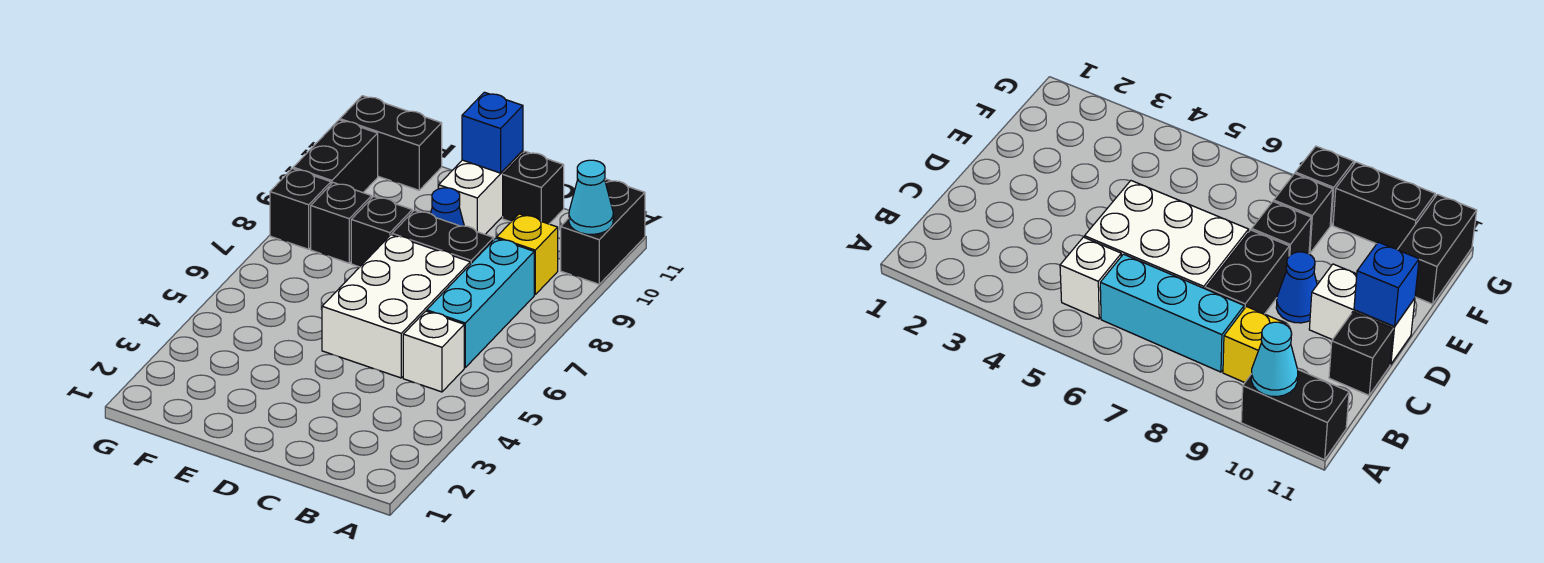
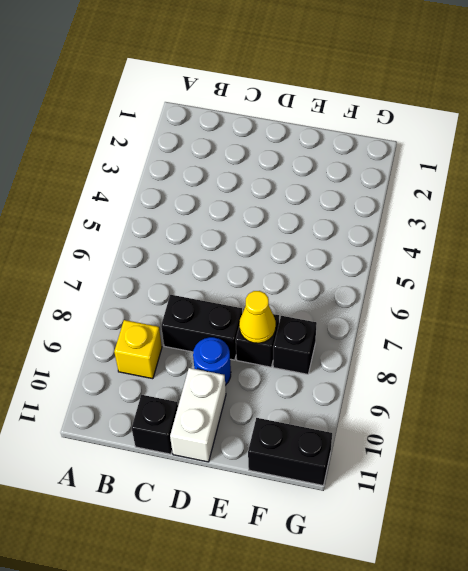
blue round brick D9 level 1 -> blue cone D9 level 1
yellow cone E8 level 2 -> none
none -> black brick A10:A11 level 1
none -> white brick B5 level 1
none -> cyan brick B6:B8 level 1

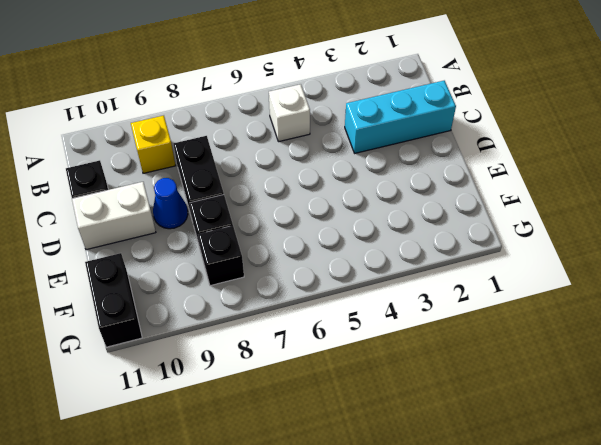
cyan brick C1:C3 level 1 -> cyan brick B6:B8 level 1
none -> black brick A10:A11 level 1
none -> white brick C5:D7 level 1
none -> black brick G8 level 1

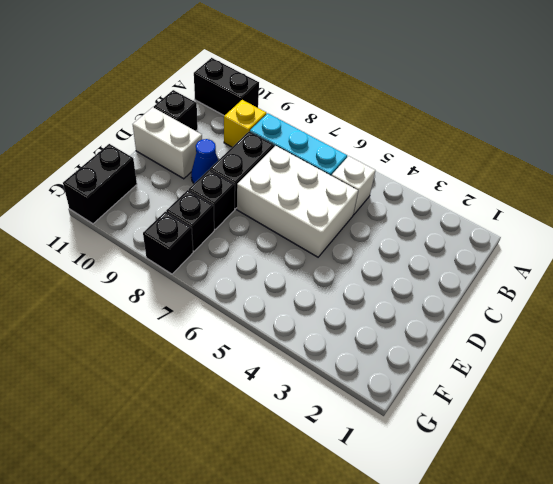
none -> black brick G9:G10 level 1
none -> cyan cone A10 level 2
none -> blue brick D11 level 2

